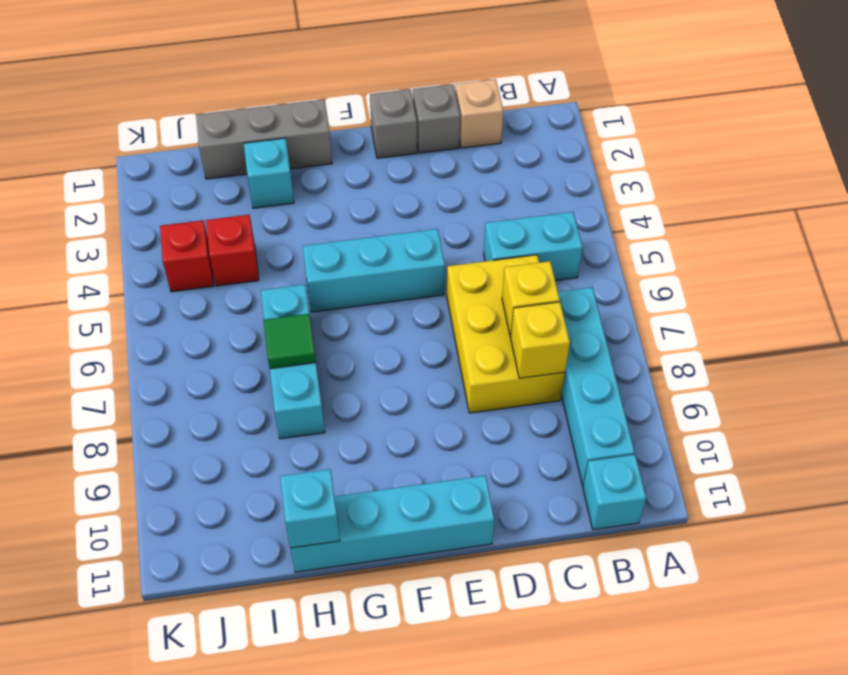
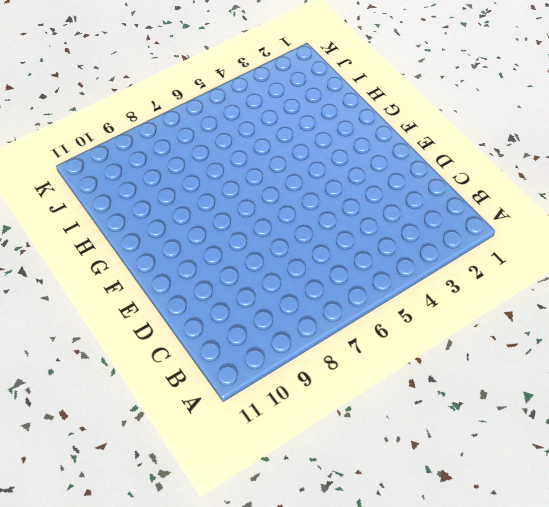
none -> cyan brick B5:C5 level 1
none -> cyan brick B7:B10 level 1
none -> cyan brick B11 level 1

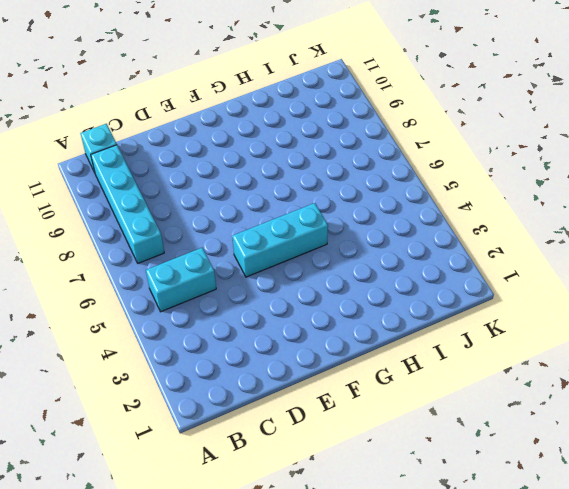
none -> tan brick C1 level 1
none -> yellow brick C6:D8 level 1
none -> grey brick D1 level 1

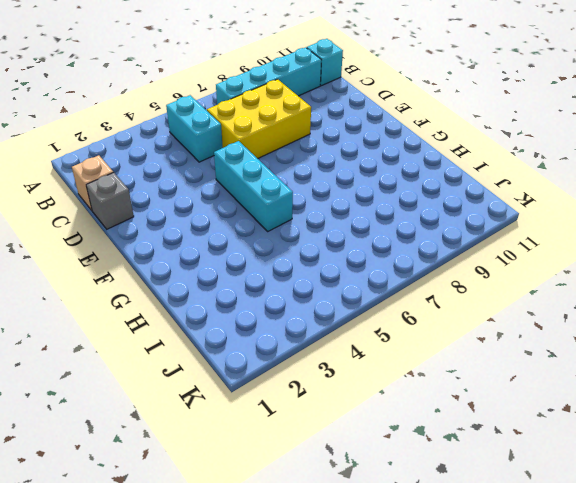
none -> grey brick E1 level 1
none -> cyan brick E11:H11 level 1
none -> grey brick G1:I1 level 1

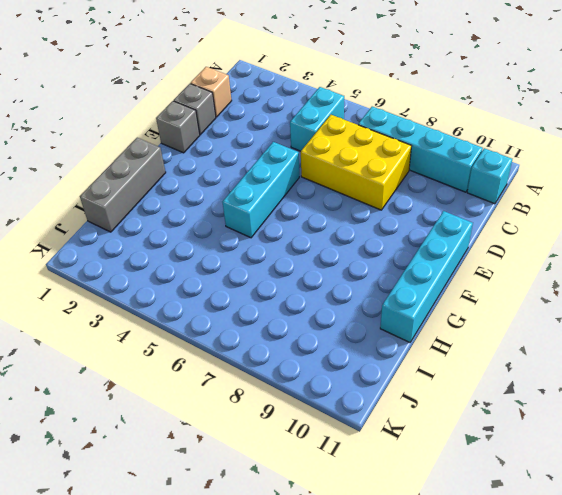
none -> cyan brick H2 level 1
none -> cyan brick H6:H8 level 1
none -> red brick I4 level 1

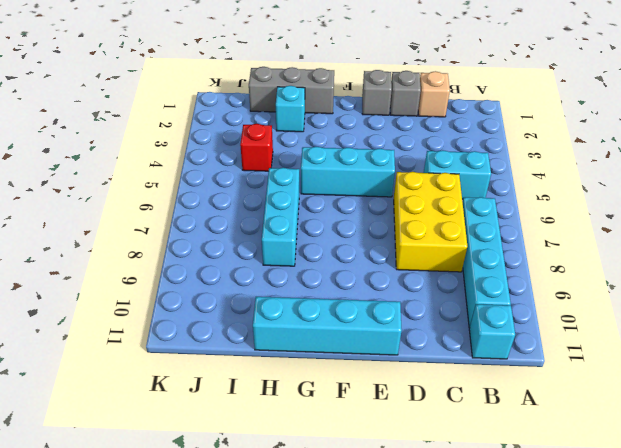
none -> red brick J4 level 1
none -> yellow brick C7 level 2
none -> yellow brick C8 level 2

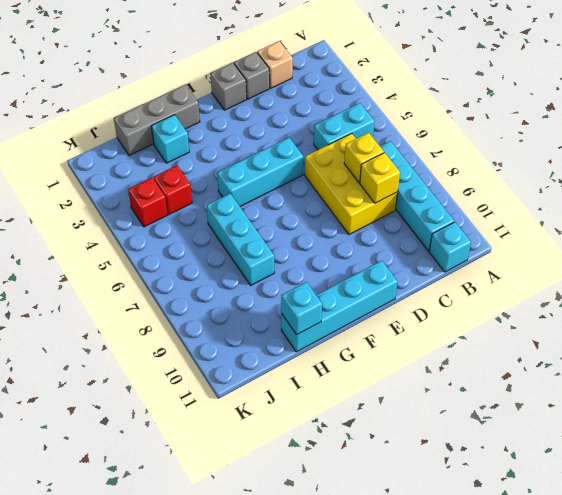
none -> green tile H7 level 2

